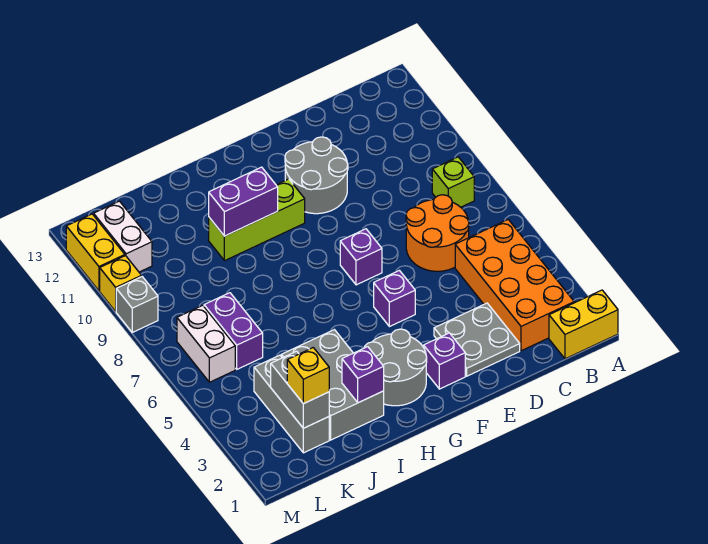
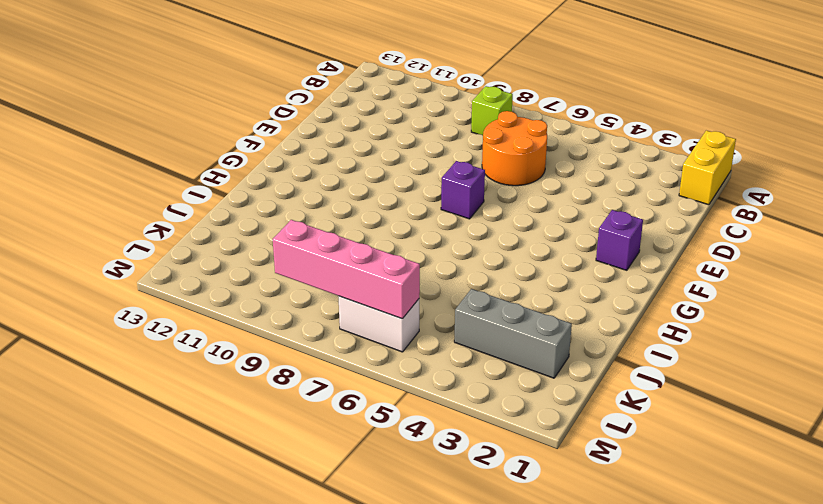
pink brick L6:L9 level 2 -> none
none -> orange brick B2:C5 level 1
none -> grey plate D2:E3 level 1
none -> grey round brick E10:F11 level 1

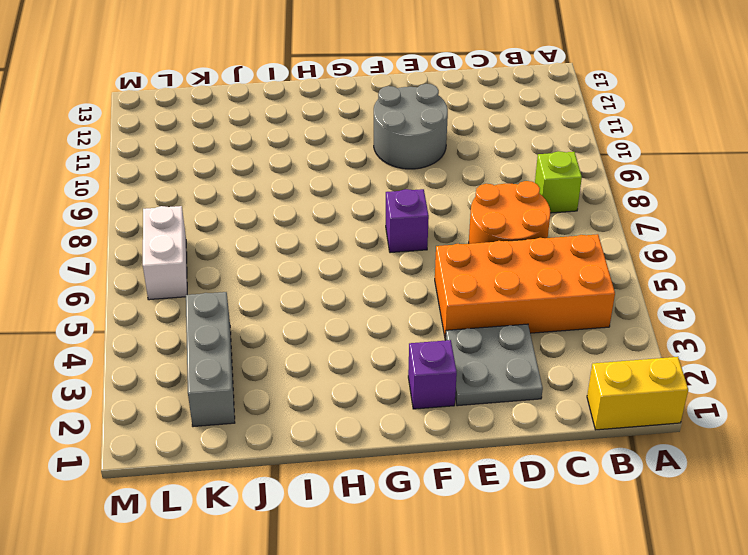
orange brick B4:E5 level 1 -> orange brick B2:C5 level 1
none -> purple brick F5 level 1
none -> grey round brick G2:H3 level 1
none -> lime brick G10:I10 level 1

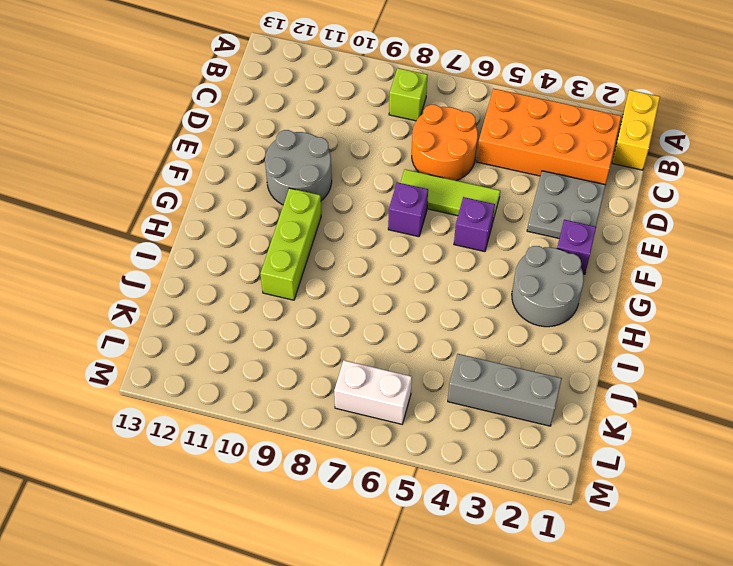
lime tile E5:E7 level 1 -> none
none -> grey brick I2:J4 level 1
none -> purple brick K6:K7 level 1
none -> white brick L11:L12 level 1

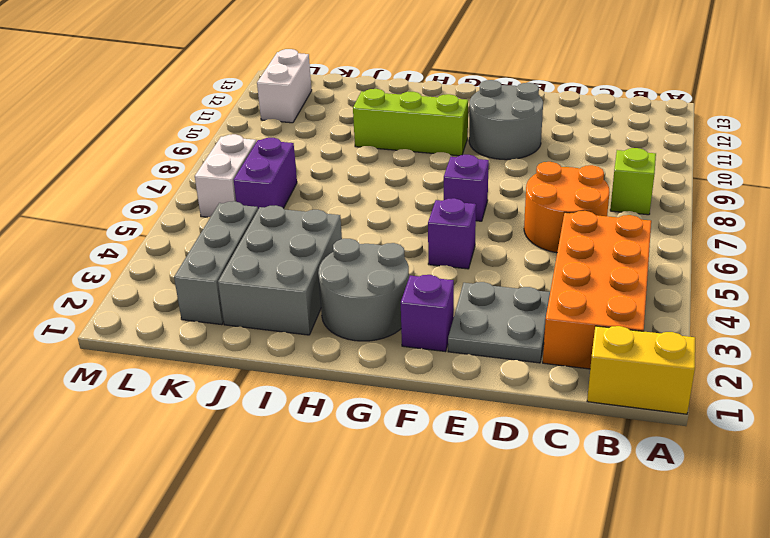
none -> grey brick M9 level 1
none -> yellow brick M10 level 1
none -> yellow brick M11:M12 level 1

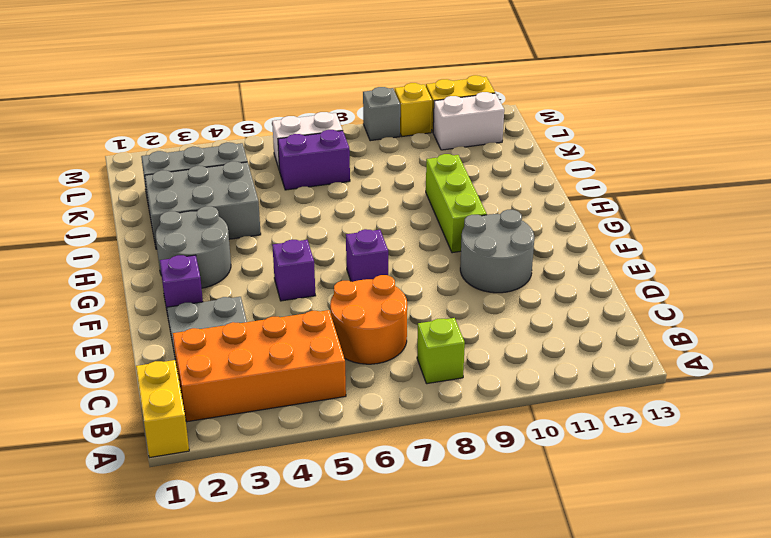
none -> purple brick H10:I10 level 2
none -> purple brick I2 level 2
none -> grey brick K2:K3 level 2

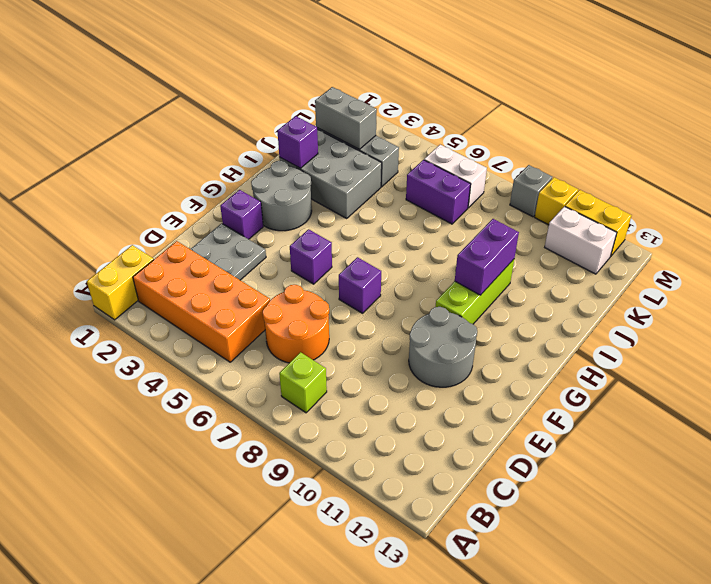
none -> yellow brick K2 level 3

